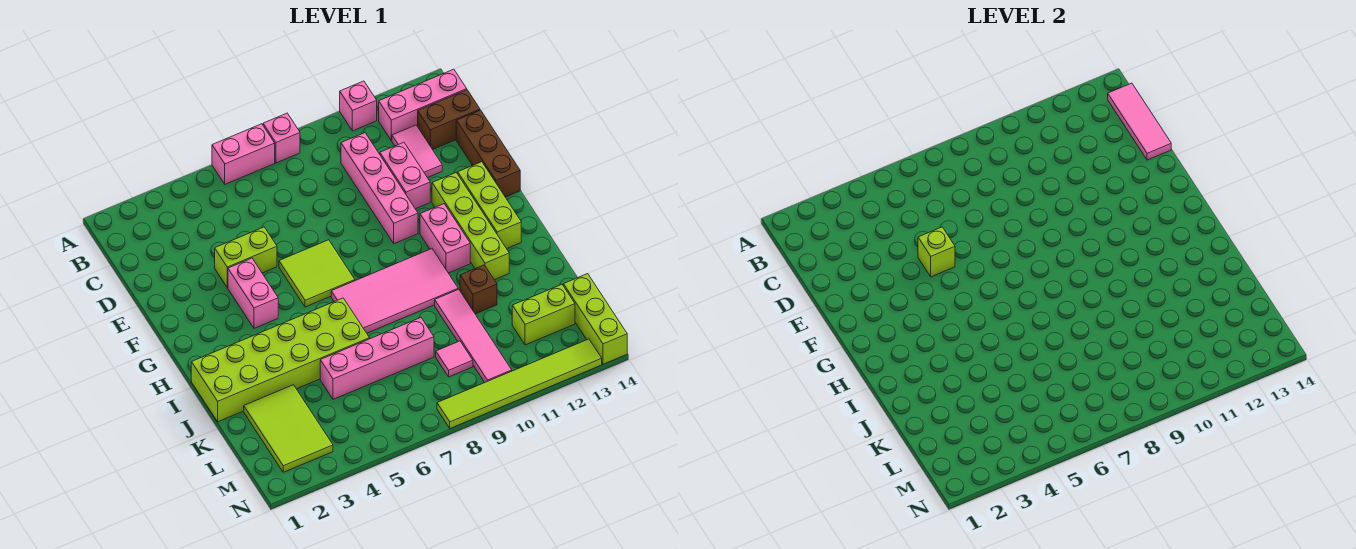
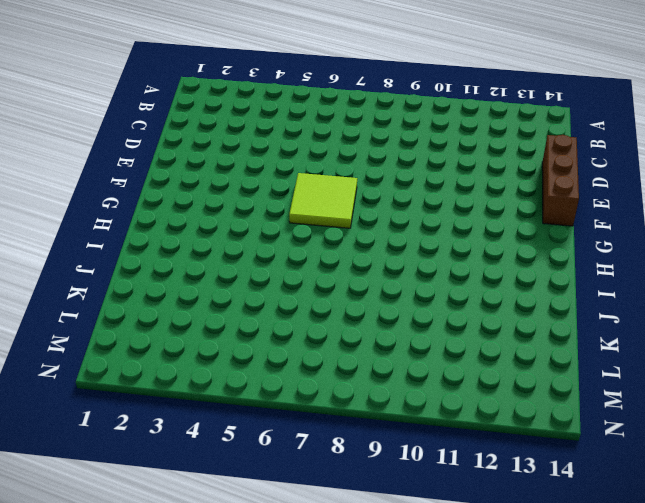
none -> pink brick A6:A7 level 1
none -> pink brick A8 level 1
none -> pink brick A11 level 1

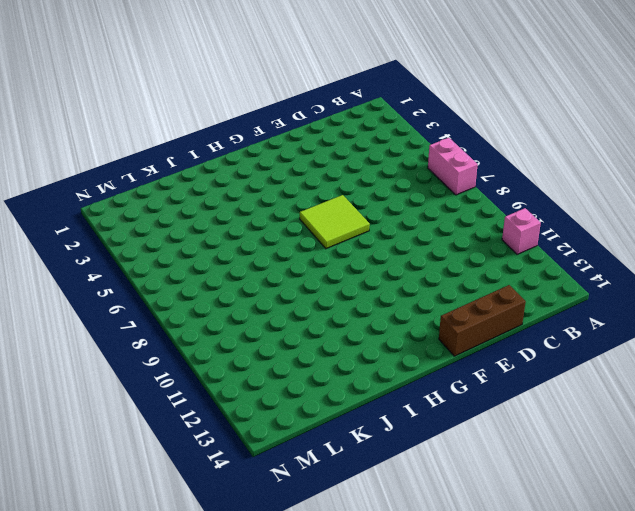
none -> pink brick A8 level 1
none -> pink brick B12:B14 level 1
none -> pink brick C10:F10 level 1

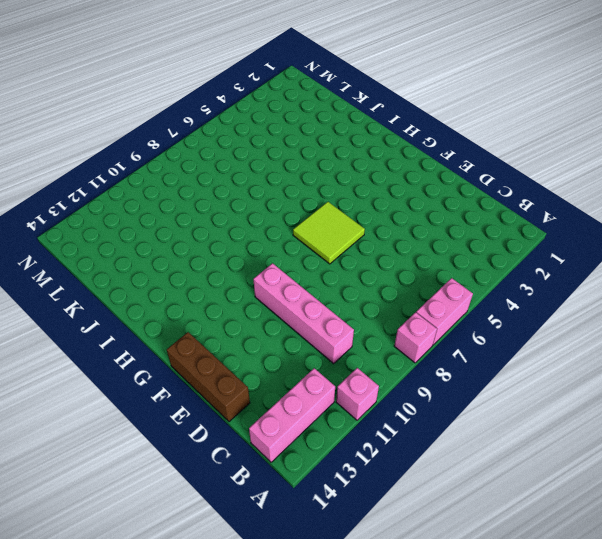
none -> pink tile C12:D12 level 1
none -> brown brick C13:C14 level 1
none -> pink brick D11:E11 level 1

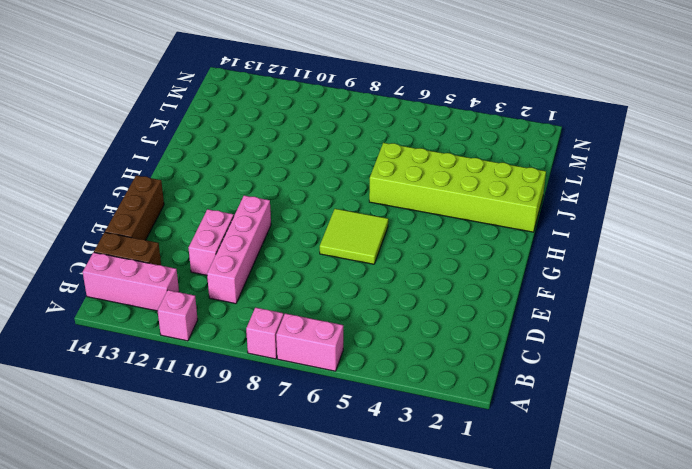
none -> pink tile C12:D12 level 1
none -> lime brick E4:E5 level 1
none -> pink brick F4:G4 level 1

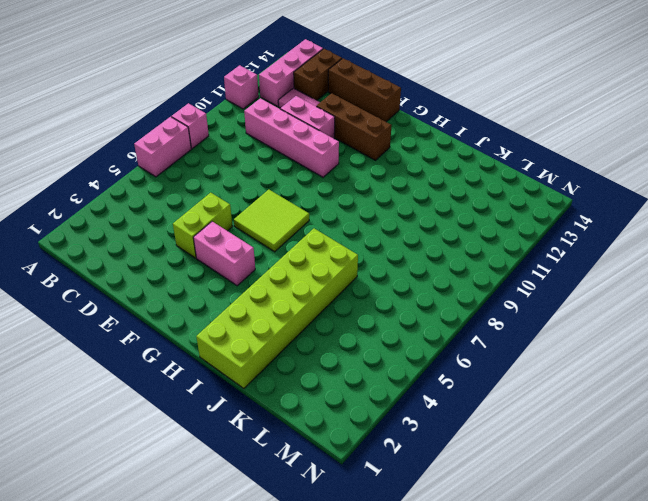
brown brick E12:G12 level 1 -> lime brick F12:I12 level 1
none -> lime brick F13:H13 level 1
none -> pink brick G11:H11 level 1
none -> pink tile H7:I10 level 1

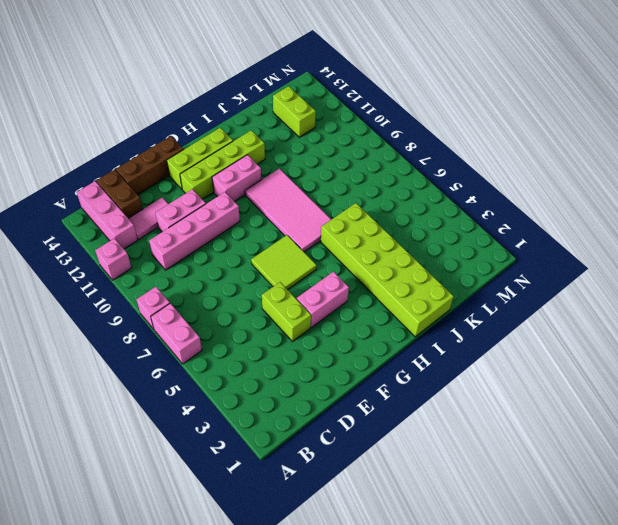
none -> pink tile J10:M10 level 1
none -> brown brick J11 level 1
none -> lime tile K2:M3 level 1

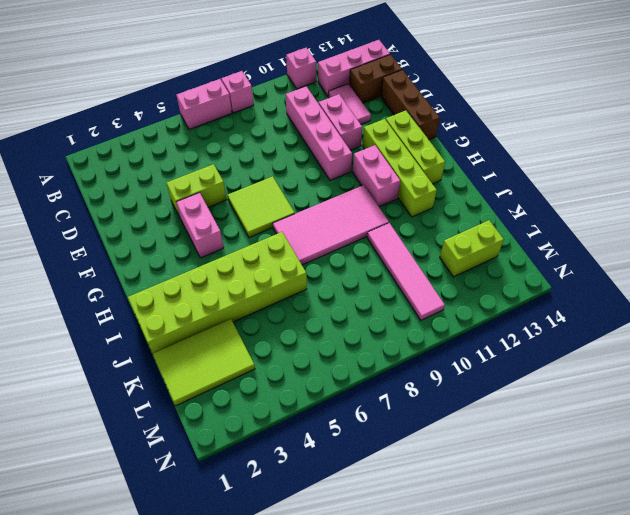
lime tile K1:L3 level 1 -> lime tile K2:M3 level 1
none -> brown brick J11 level 1
none -> pink brick K5:K8 level 1
none -> pink tile L9 level 1

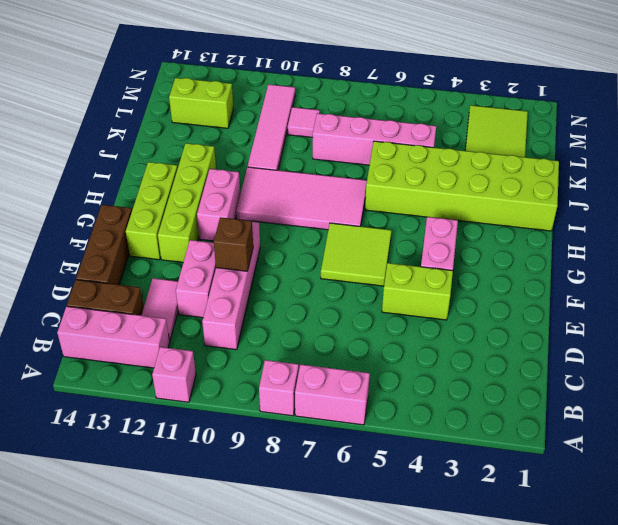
brown brick E10 level 2 -> brown brick J11 level 1
none -> lime brick L14:N14 level 1
none -> lime tile N8:N13 level 1
none -> pink tile B14:D14 level 2

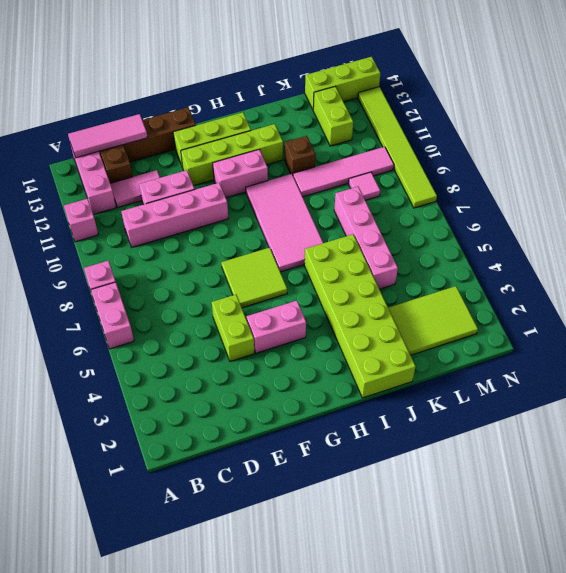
none -> lime brick E5 level 2

